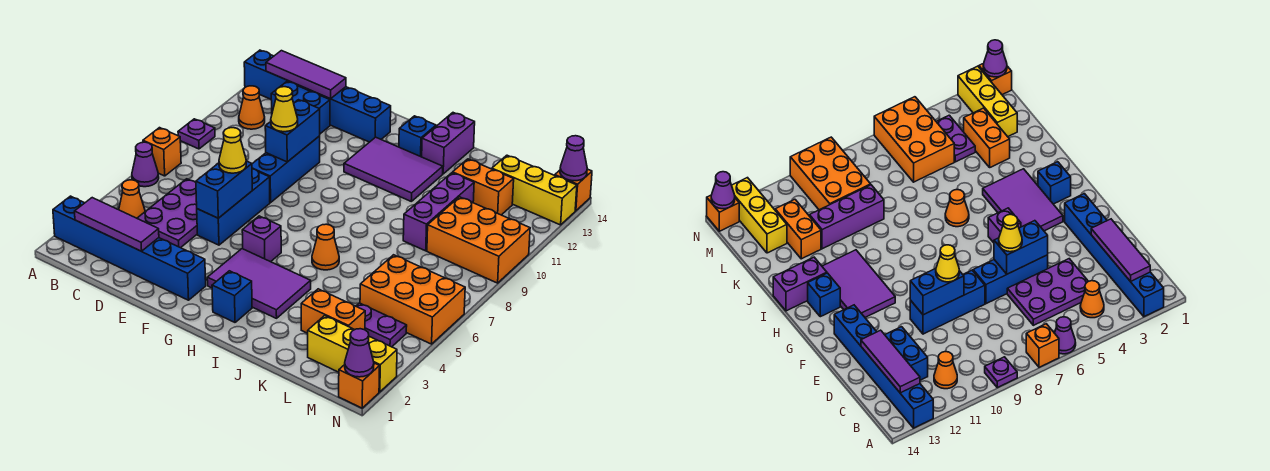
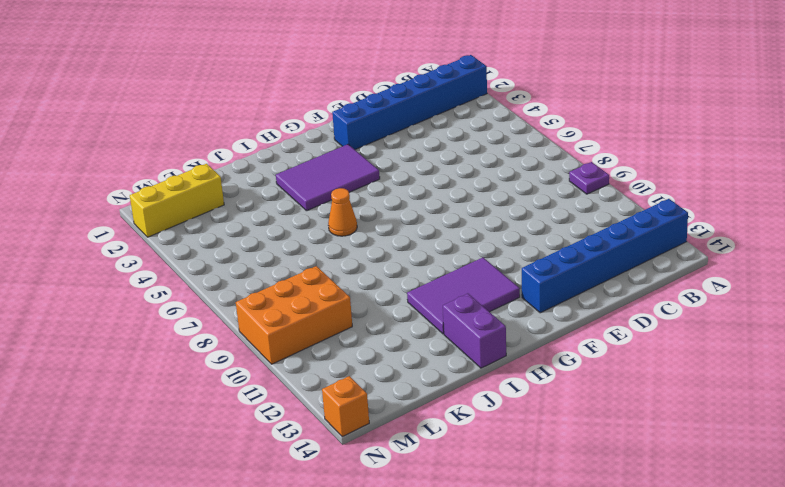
none -> purple cone A6 level 1
none -> orange brick A7 level 1
none -> orange cone B4 level 1
none -> orange cone B11 level 1

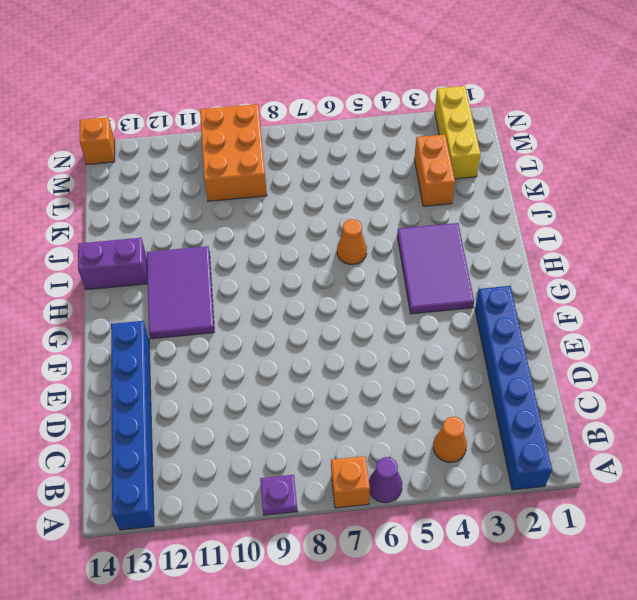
none -> orange cone B11 level 1
none -> purple plate C4:D6 level 1
none -> blue brick C12:D12 level 1
none -> blue brick E5:E7 level 1

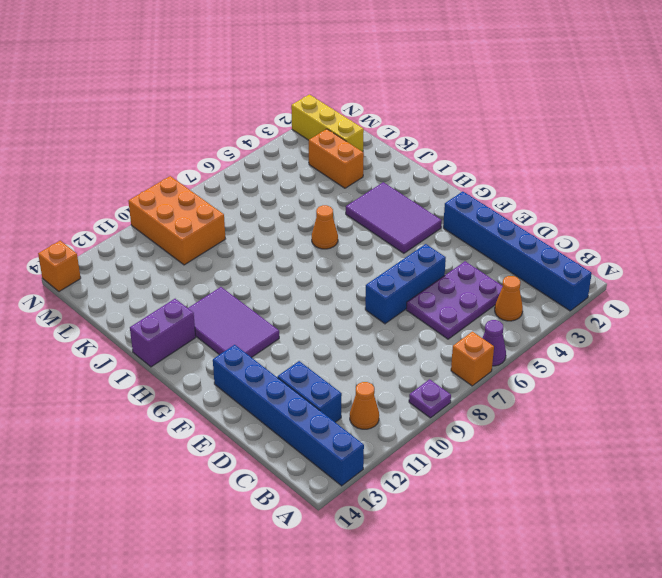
none -> blue brick E8:E10 level 1
none -> purple brick G5 level 1
none -> blue brick H2 level 1
none -> blue brick H13 level 1

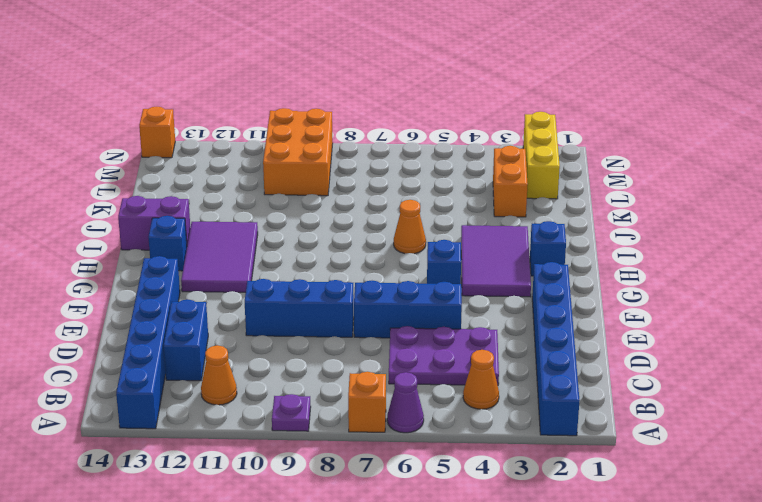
blue brick G5 level 1 -> purple brick G5 level 1
none -> purple brick K9:K11 level 1
none -> orange brick K12:L12 level 1
none -> purple plate L4:M4 level 1
none -> orange brick L5:N6 level 1

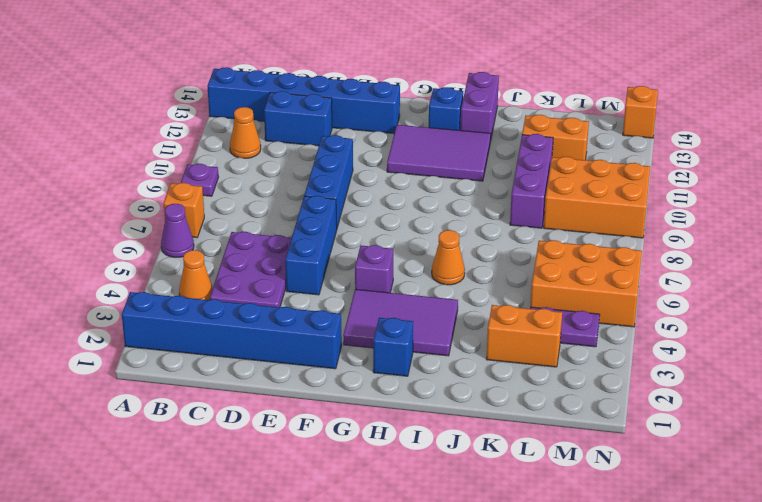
none -> yellow brick L2:N2 level 1
none -> yellow brick L13:N13 level 1
none -> orange brick N1 level 1
none -> purple tile B2:D2 level 2

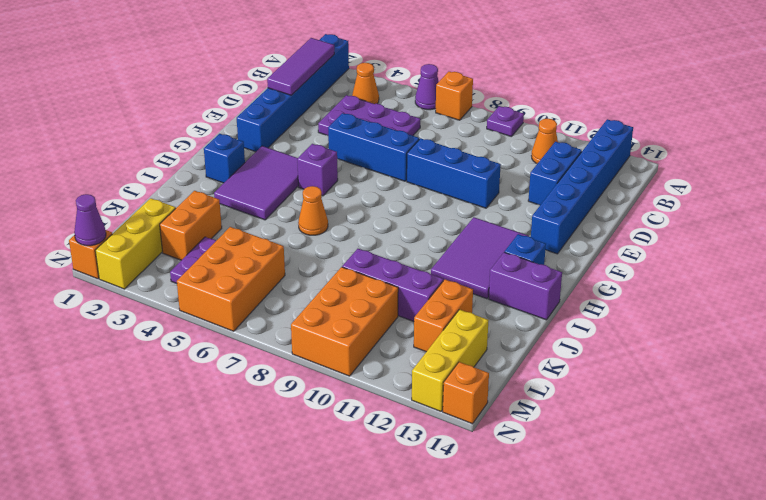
none -> purple tile B13:D13 level 2
none -> blue brick E5:E6 level 2
none -> blue brick E9:E10 level 2
none -> purple cone N14 level 2

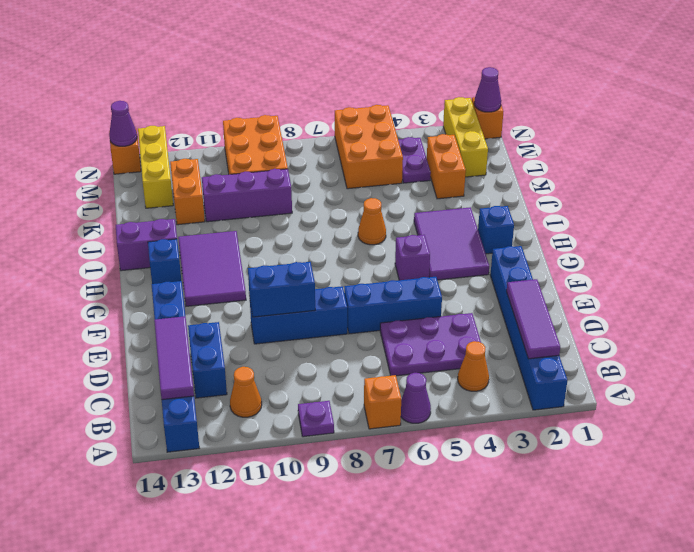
none -> blue brick E5:E6 level 2
none -> yellow cone E6 level 3
none -> yellow cone E9 level 3

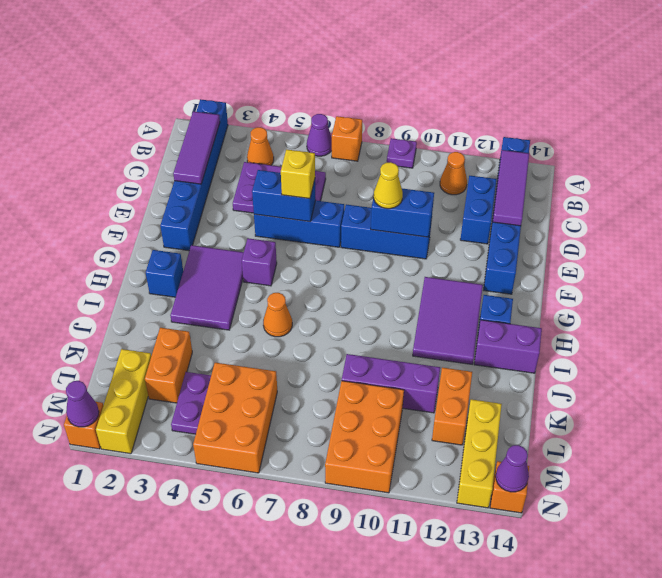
yellow brick E6 level 3 -> yellow cone E6 level 3

